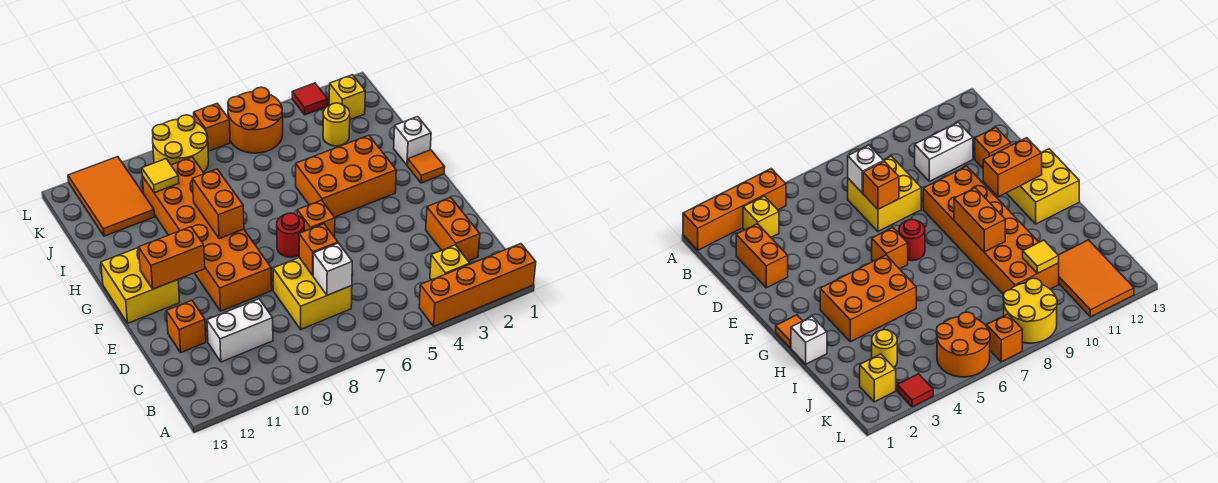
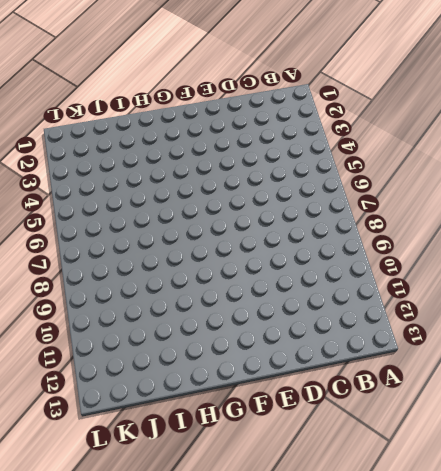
none -> orange brick A1:A4 level 1
none -> yellow brick B3 level 1
none -> orange brick C2:D2 level 1

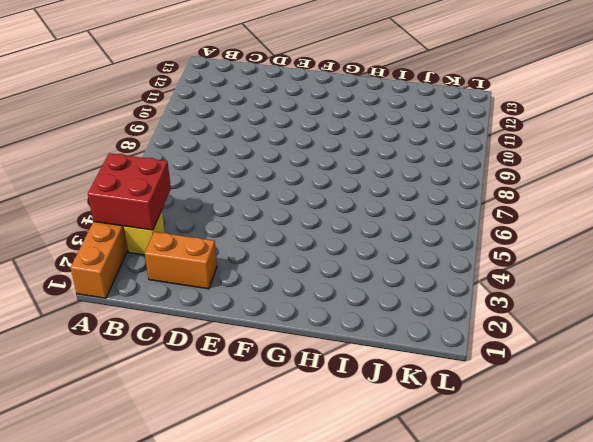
red brick A3:B4 level 2 -> none
none -> yellow brick C7:D8 level 1
none -> white brick C10:C11 level 1
none -> orange brick D12 level 1

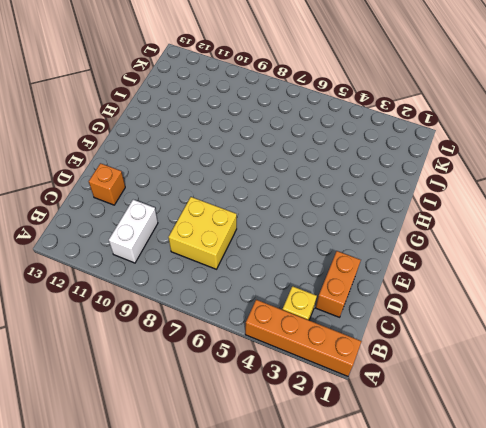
white brick B10:C10 level 1 -> white brick C10:C11 level 1
none -> orange brick E9:J10 level 1
none -> orange brick F6 level 1
none -> red round brick F7 level 1

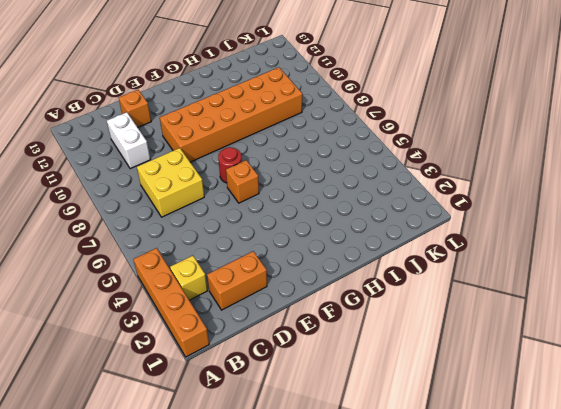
none -> yellow brick F12:G13 level 1
none -> orange tile G1 level 1
none -> orange brick G3:H5 level 1

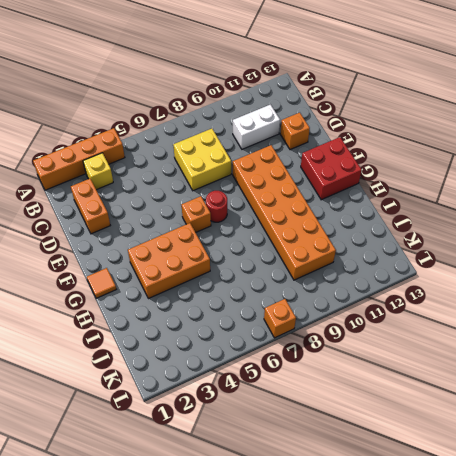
red brick F12:G13 level 1 -> yellow brick F12:G13 level 1
none -> white brick H1 level 1
none -> yellow round brick J3 level 1
none -> orange tile J11:L12 level 1

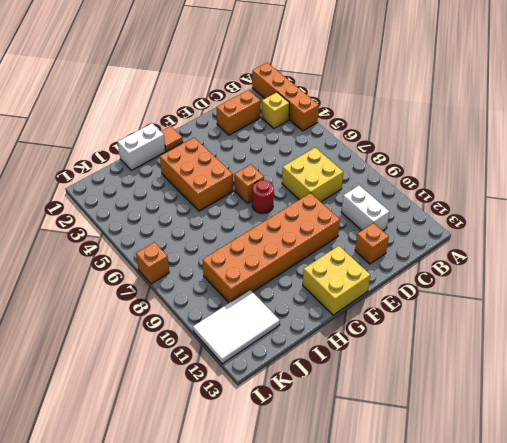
white brick H1:I1 level 1 -> white brick H1 level 1
white tile J11:L12 level 1 -> orange tile J11:L12 level 1
none -> yellow round brick J3 level 1
none -> yellow brick K2 level 1
none -> orange round brick K5:L6 level 1

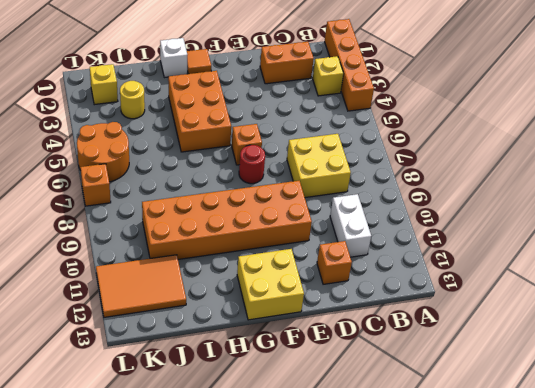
none -> yellow round brick K8:L9 level 1
none -> red tile L3 level 1
none -> white brick C7 level 2

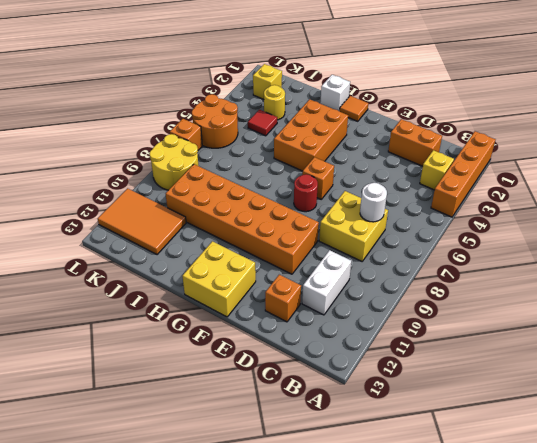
white round brick C7 level 2 -> white brick C7 level 2
red tile J4 level 1 -> red tile L3 level 1
none -> orange brick D7 level 2
none -> orange brick F11:F12 level 2
none -> orange brick G9:H9 level 2

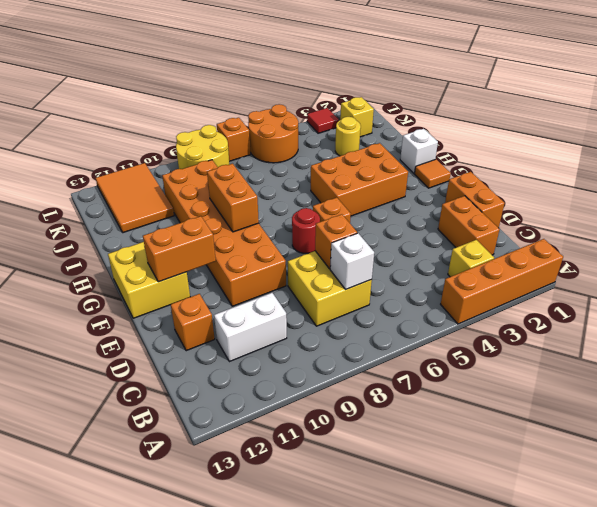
orange brick D1:E1 level 1 -> none
none -> yellow tile J10 level 2

